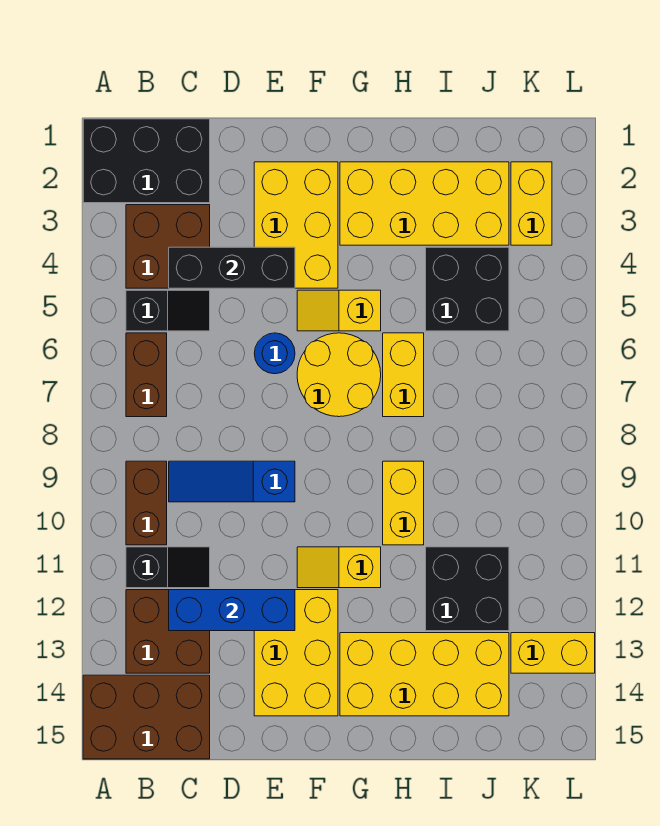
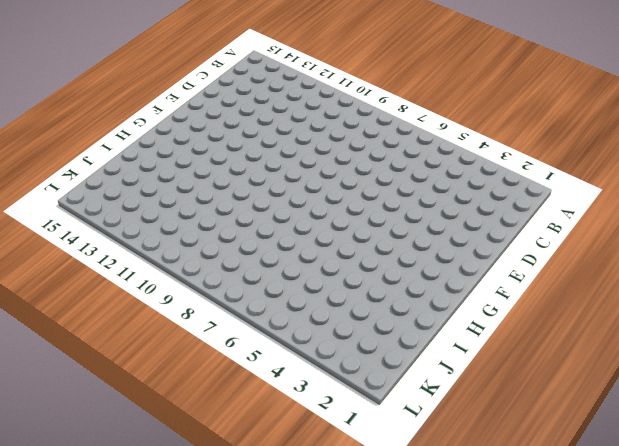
none -> black brick A1:C2 level 1
none -> brown brick A14:C15 level 1
none -> brown brick B3:C4 level 1

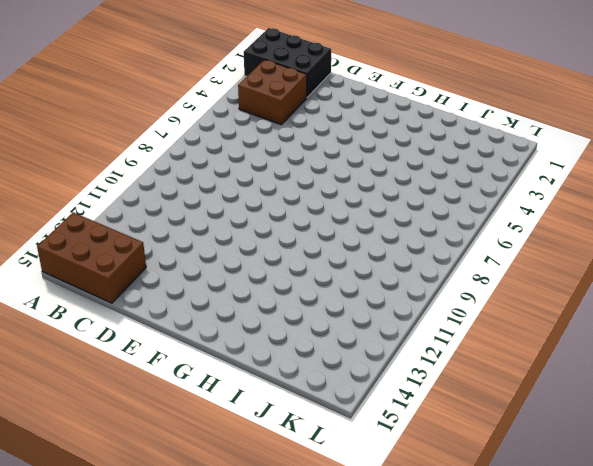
none -> black slope B5:C5 level 1 top B
none -> brown brick B6:B7 level 1
none -> brown brick B9:B10 level 1

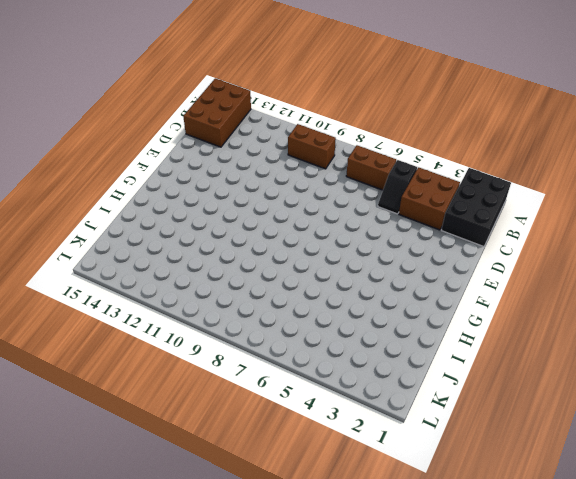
none -> black slope B11:C11 level 1 top B
none -> brown brick B12:C13 level 1
none -> blue slope C9:E9 level 1 top E

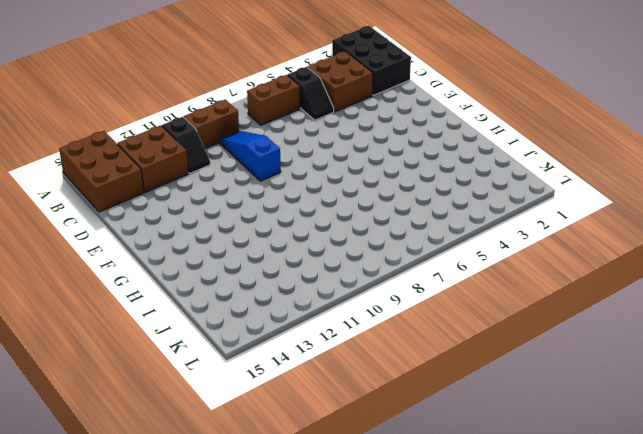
none -> yellow brick E2:F4 level 1
none -> blue round brick E6 level 1
none -> yellow brick E12:F14 level 1

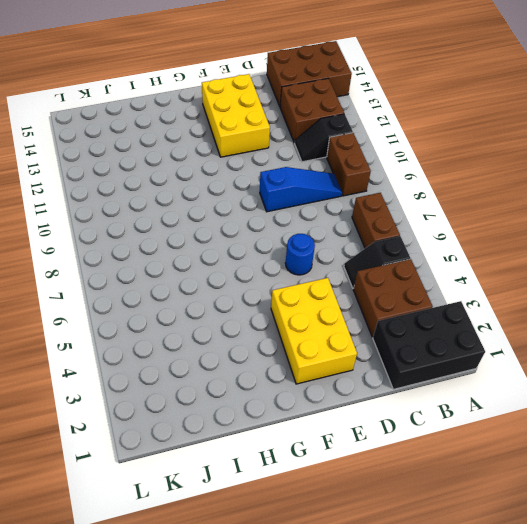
none -> yellow slope F5:G5 level 1 top G
none -> yellow round brick F6:G7 level 1
none -> yellow slope F11:G11 level 1 top G

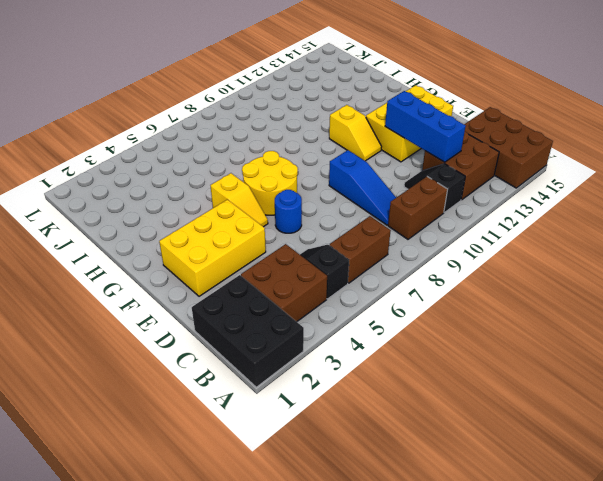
none -> yellow brick G2:J3 level 1
none -> yellow brick G13:J14 level 1
none -> yellow brick H6:H7 level 1

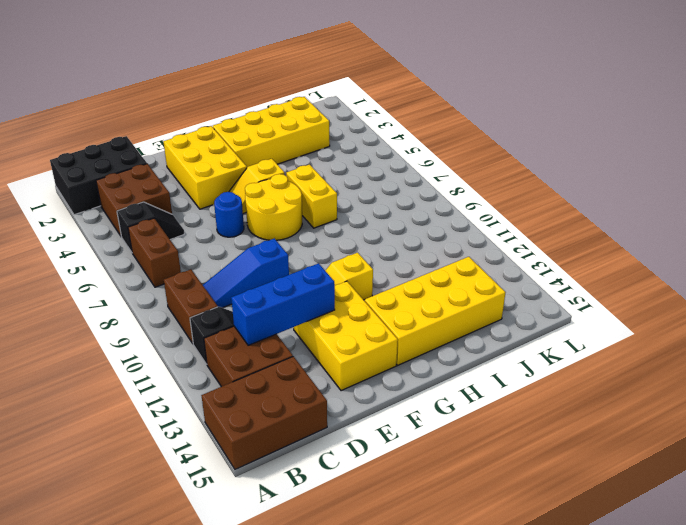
none -> yellow brick H9:H10 level 1
none -> black brick I4:J5 level 1
none -> black brick I11:J12 level 1

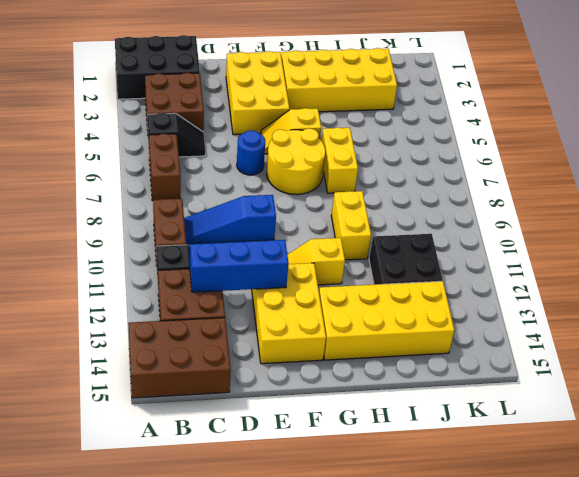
none -> black brick I4:J5 level 1
none -> yellow brick K2:K3 level 1
none -> yellow brick K13:L13 level 1

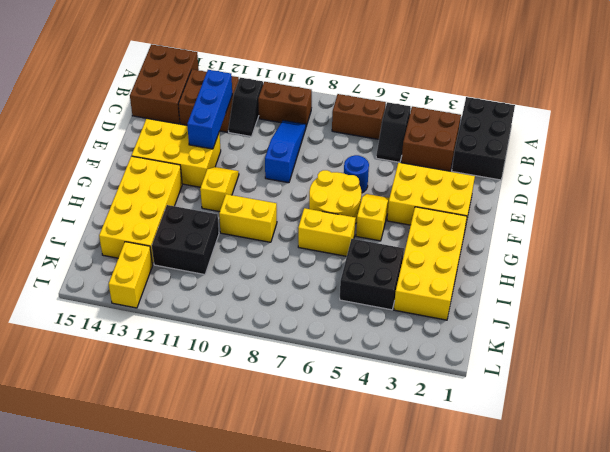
none -> yellow brick K2:K3 level 1
none -> black brick C4:E4 level 2

